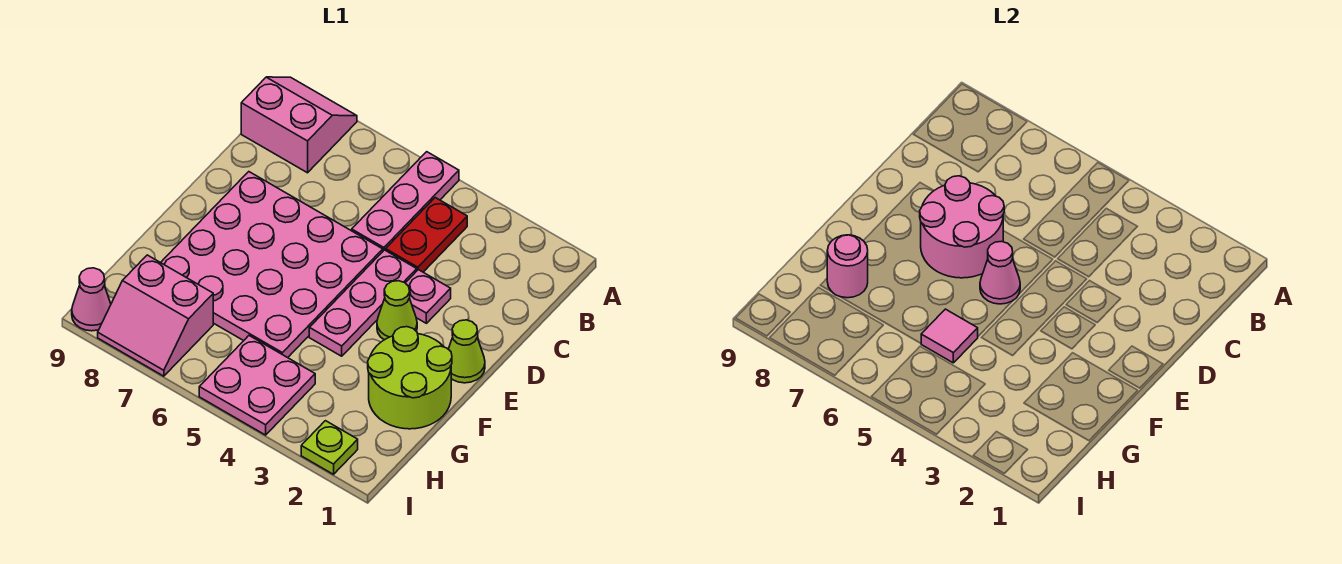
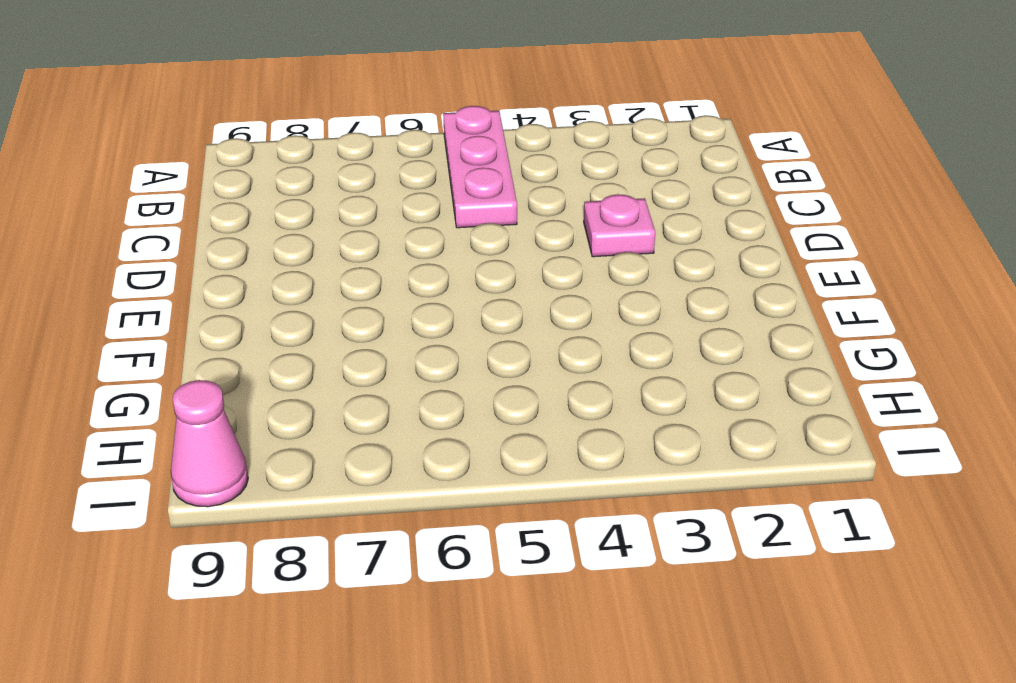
none -> pink slope A8:B9 level 1 top B
none -> red plate B4:C4 level 1
none -> pink plate D4:F4 level 1

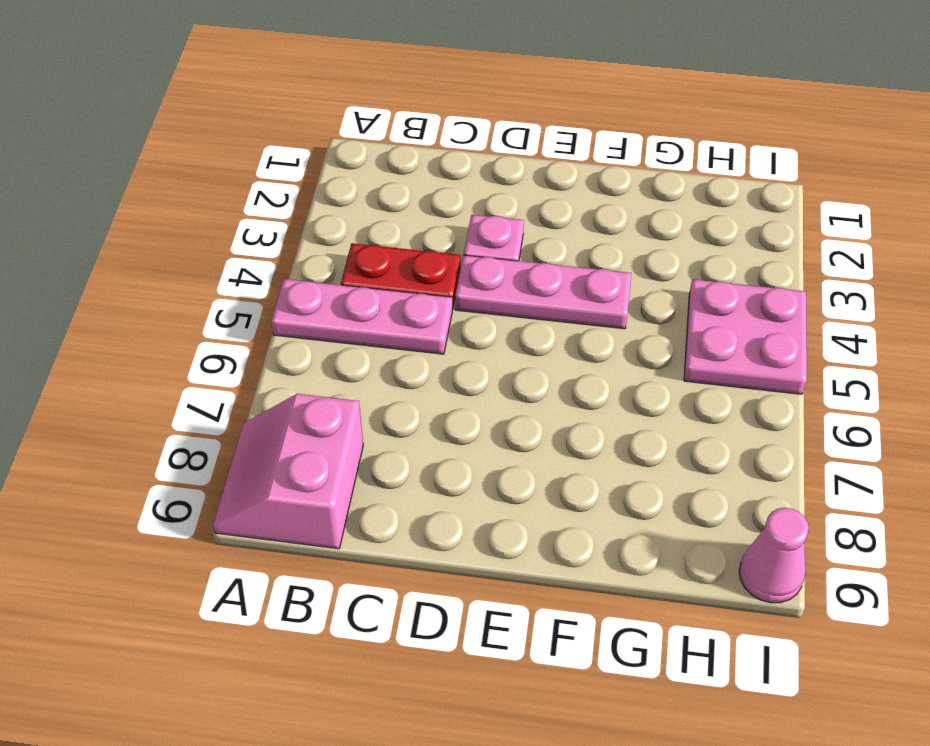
none -> pink plate D5:G8 level 1
none -> lime cone E1 level 1
none -> lime cone E3 level 1

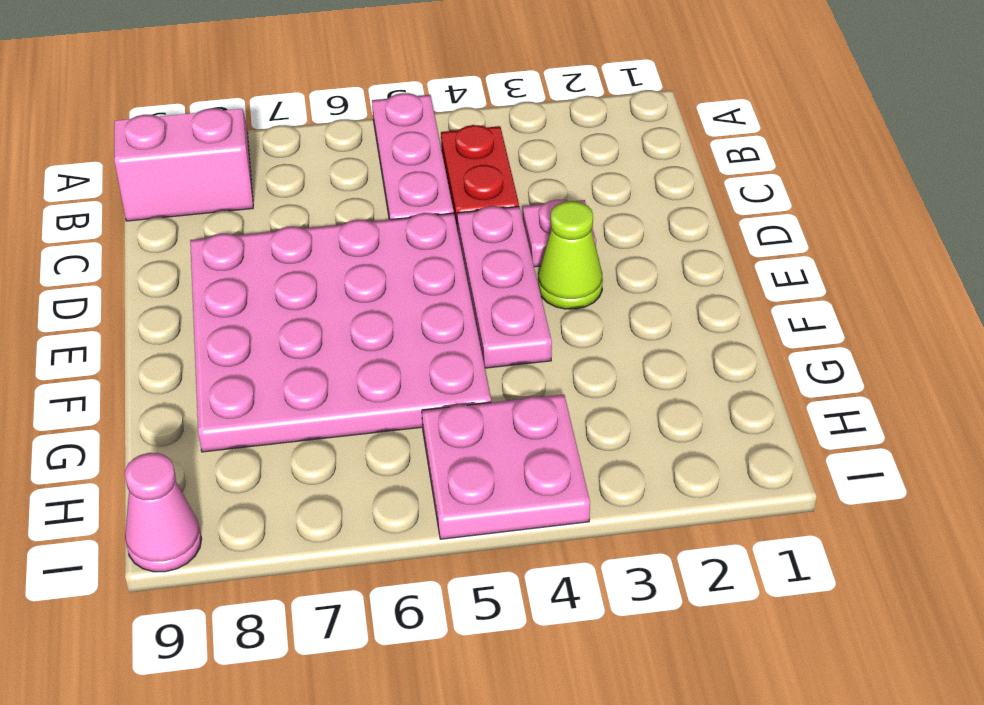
none -> lime cone E1 level 1
none -> lime round brick F1:G2 level 1
none -> pink slope H7:I8 level 1 top H

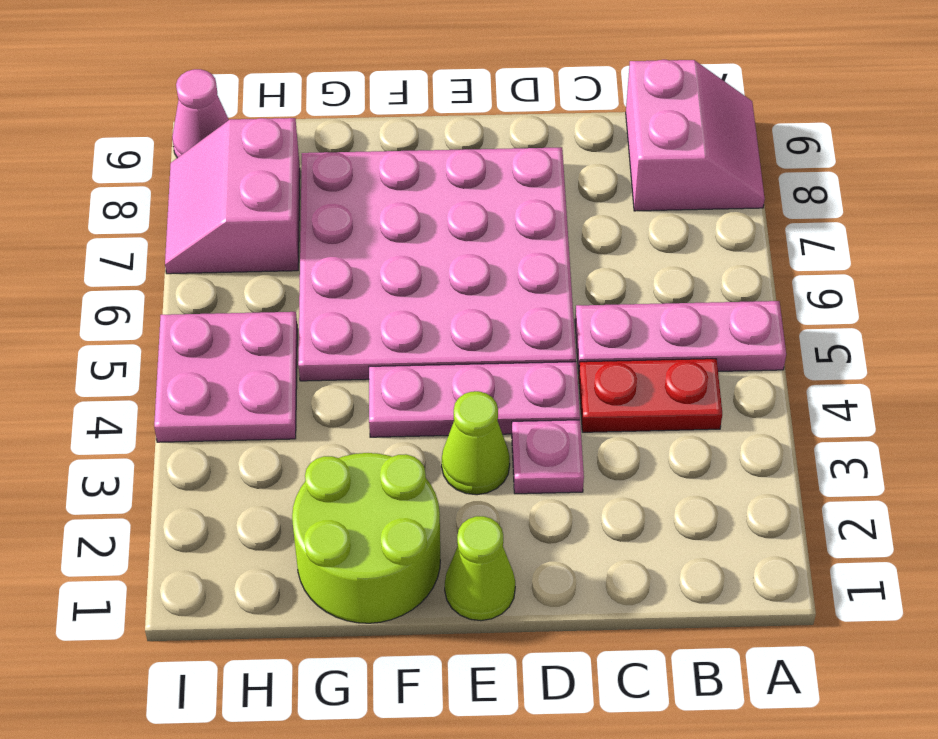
none -> lime plate I2 level 1
none -> pink round brick D6:E7 level 2
none -> pink cone E5 level 2

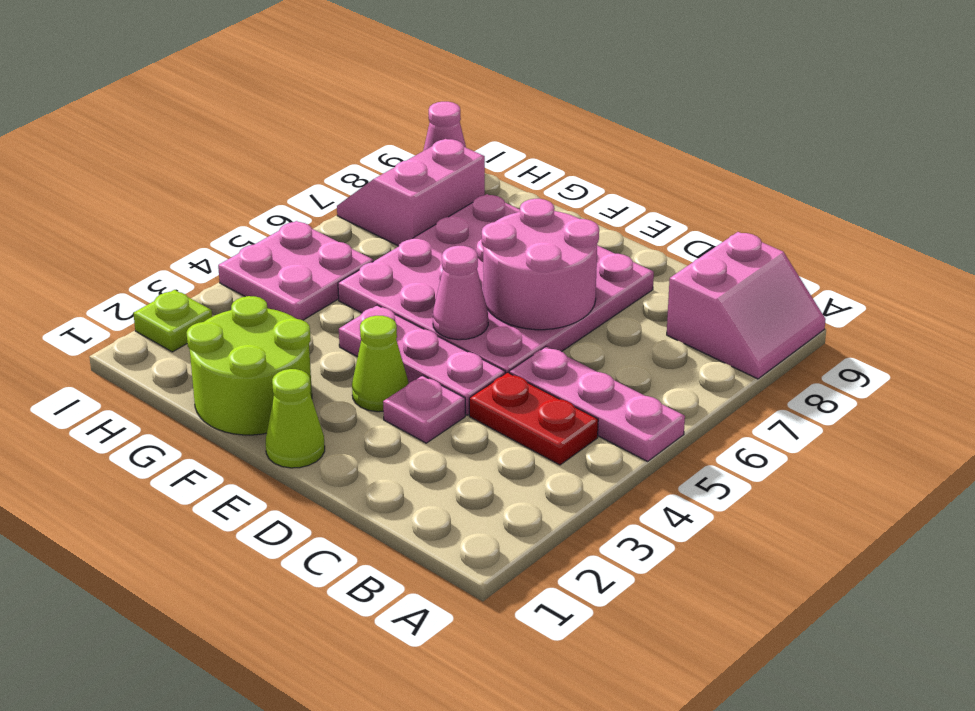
none -> pink tile G5 level 2
none -> pink round brick G8 level 2

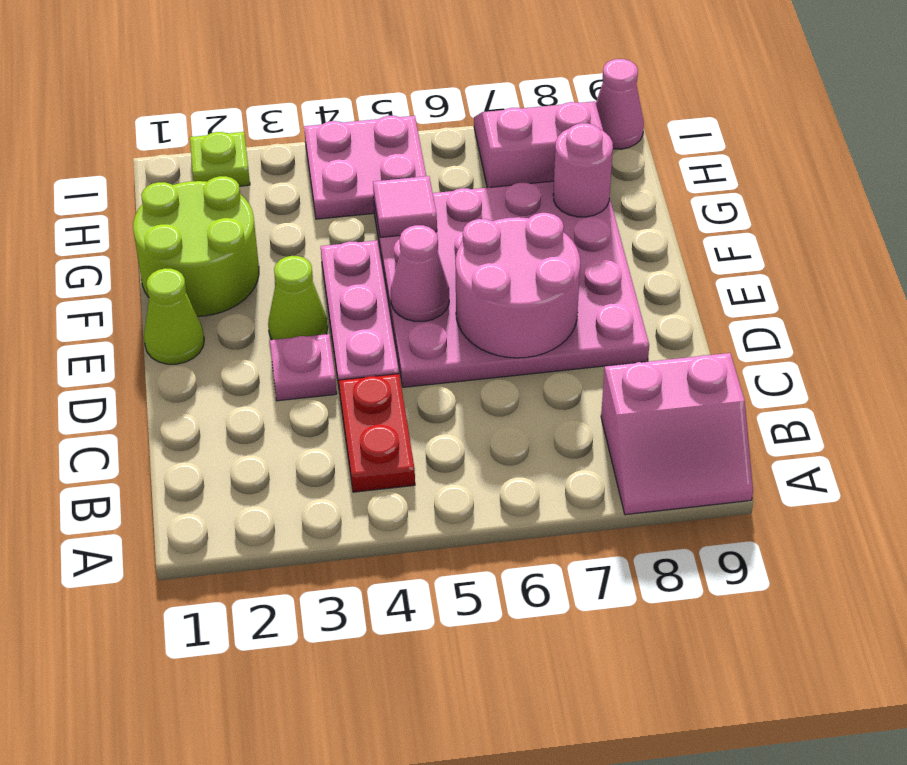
none -> pink plate A5:C5 level 1

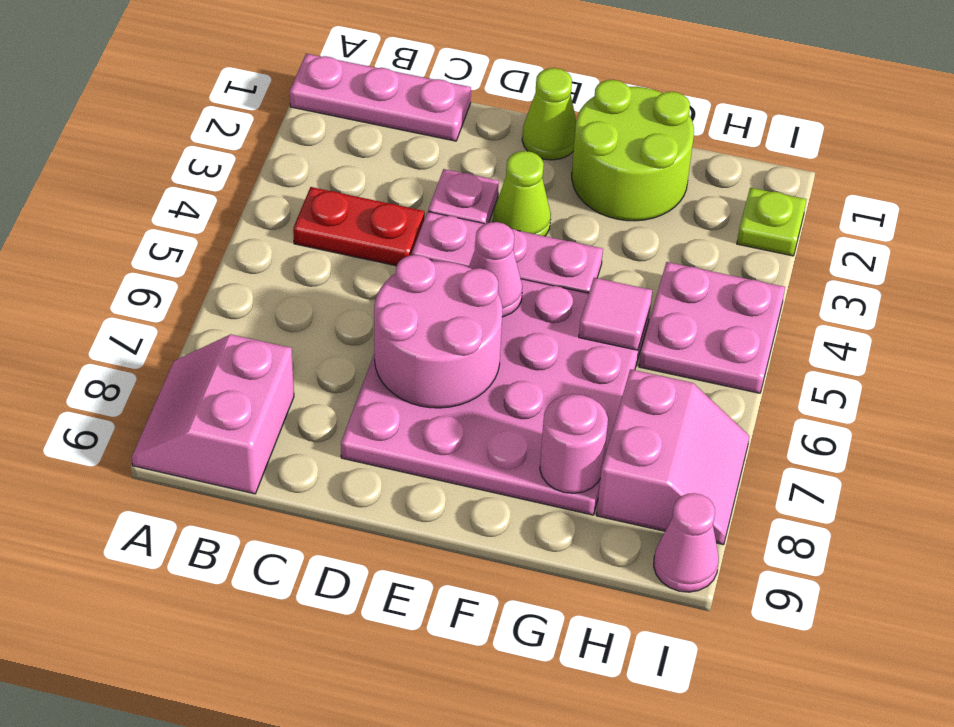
pink plate A1:C1 level 1 -> pink plate A5:C5 level 1

